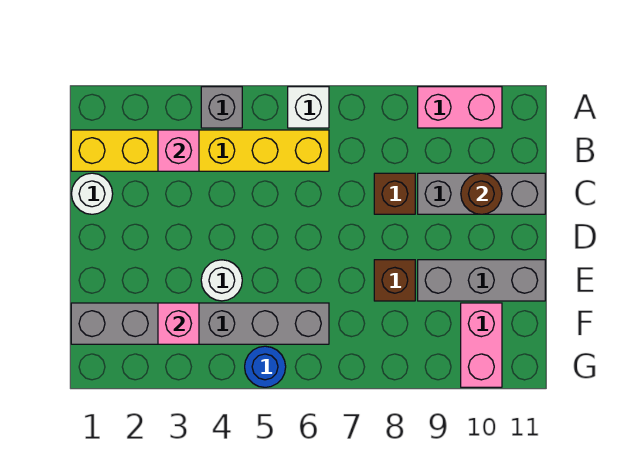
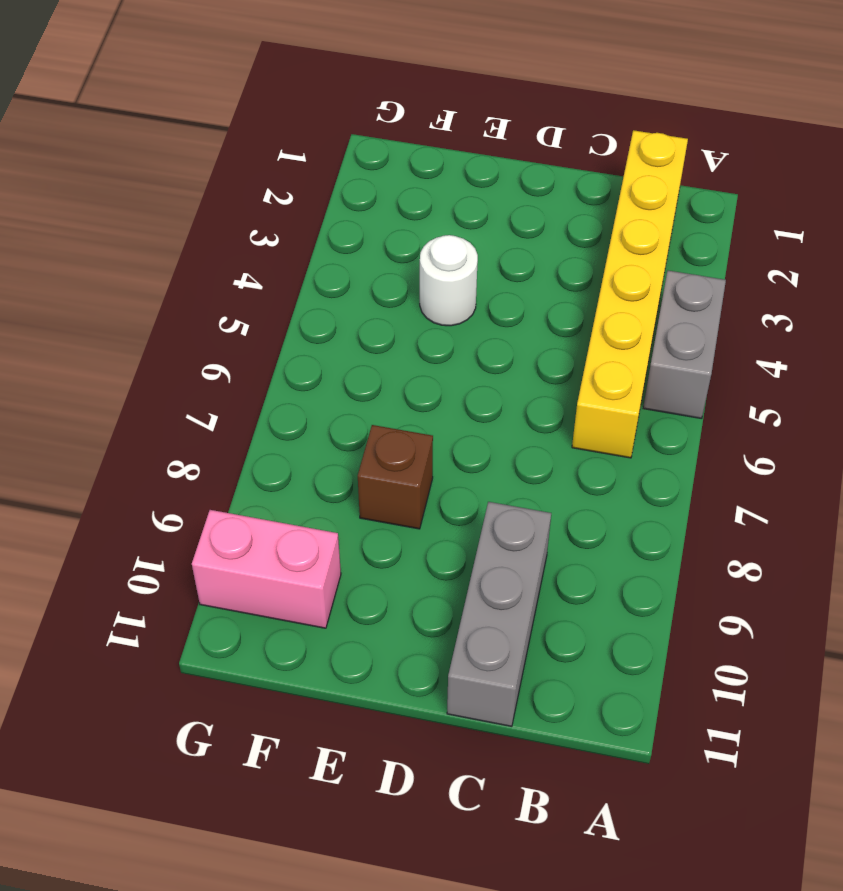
grey brick A4:A5 level 1 -> grey brick A4 level 1
none -> white brick A6 level 1
none -> pink brick A9:A10 level 1
none -> white round brick C1 level 1

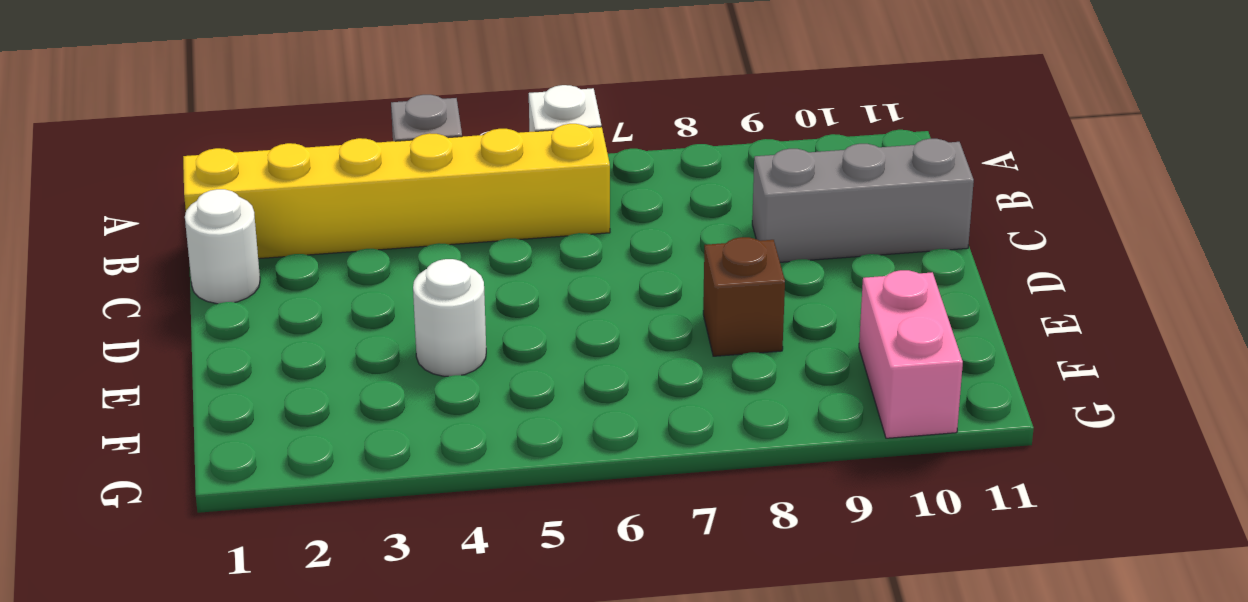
none -> pink brick A9:A10 level 1
none -> brown brick C8 level 1
none -> grey brick E9:E11 level 1

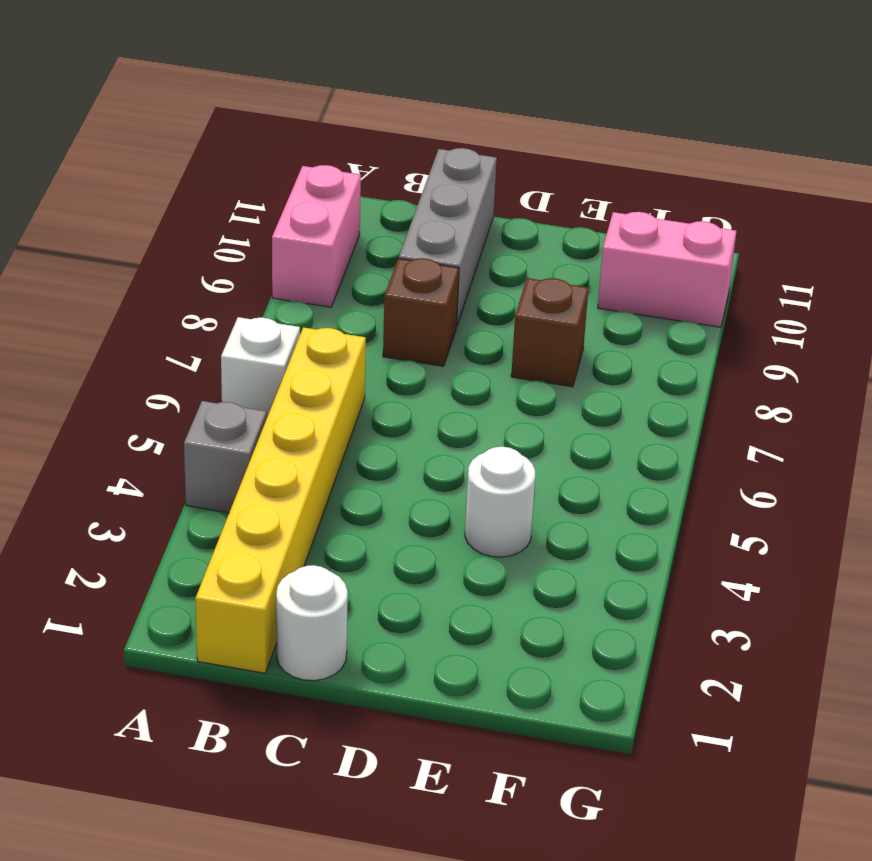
none -> grey brick E9:E11 level 1
none -> grey brick F1:F6 level 1
none -> blue round brick G5 level 1

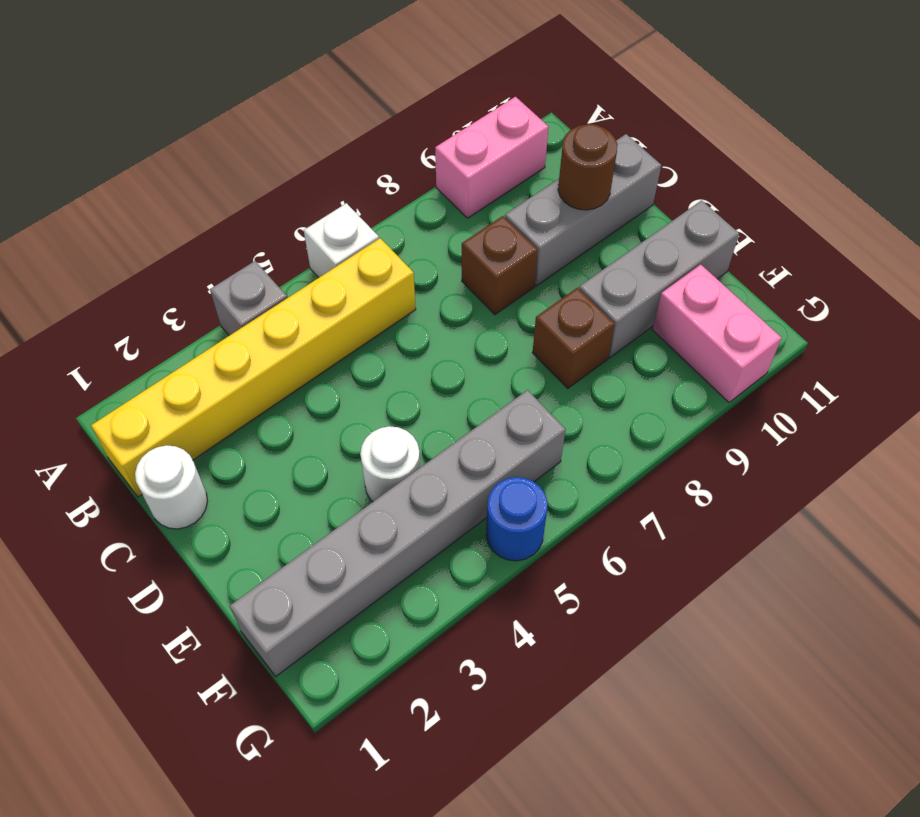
none -> pink brick B3 level 2
none -> pink brick F3 level 2

